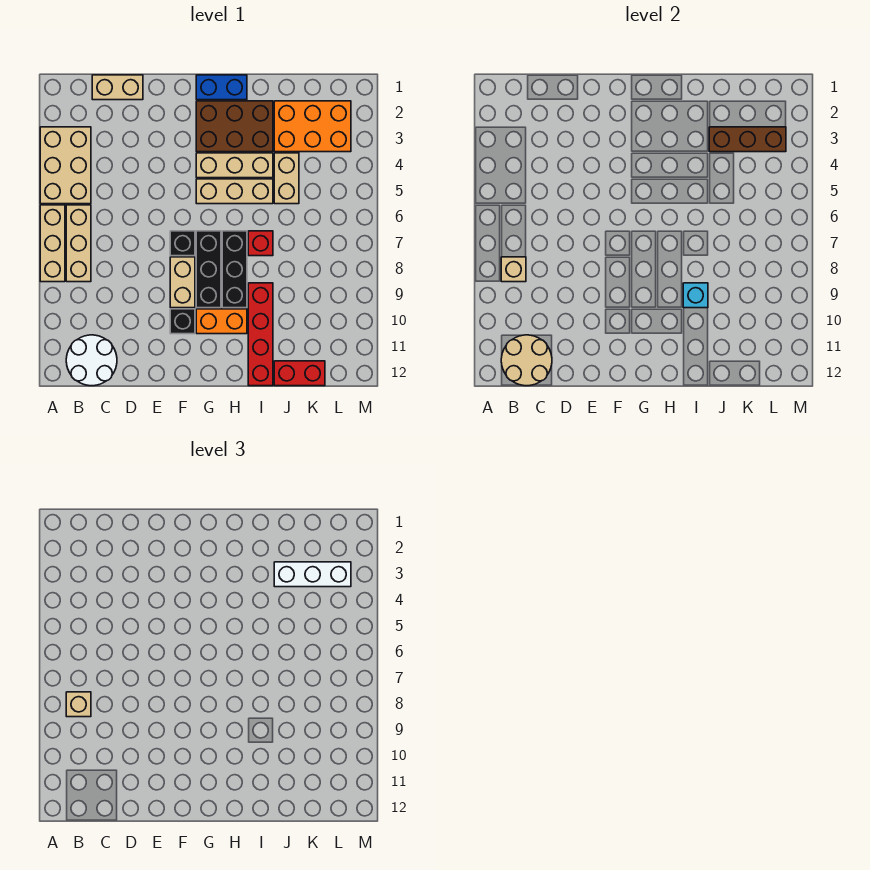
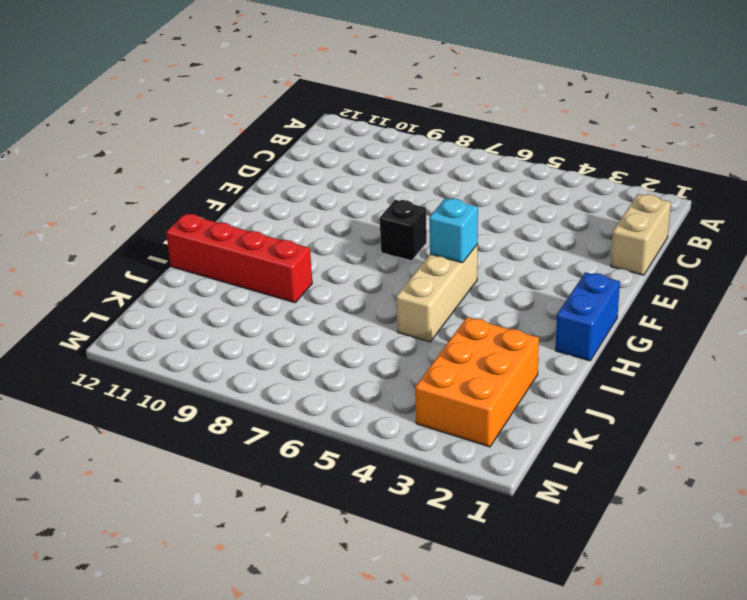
cyan brick G5 level 2 -> cyan brick I9 level 2
none -> tan brick A3:B5 level 1
none -> tan brick A6:A8 level 1
none -> tan brick B6:B8 level 1

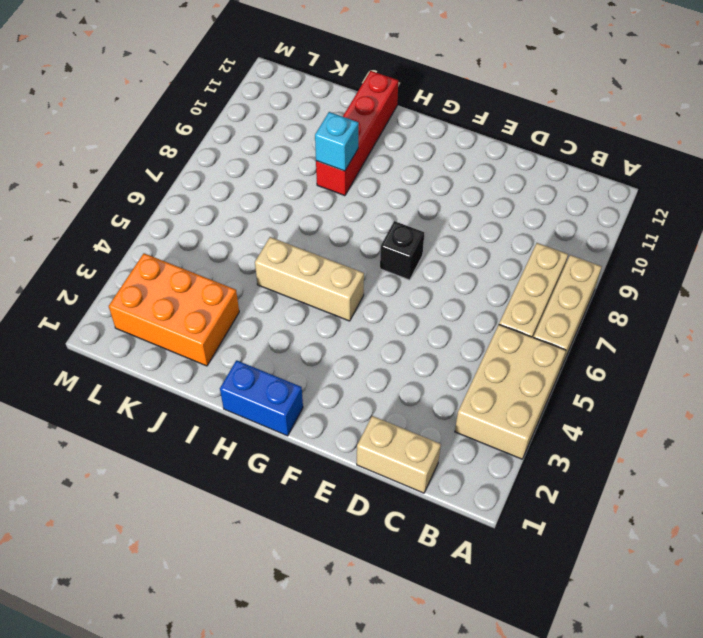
none -> white round brick B11:C12 level 1
none -> tan brick F8:F9 level 1
none -> black brick F10 level 1

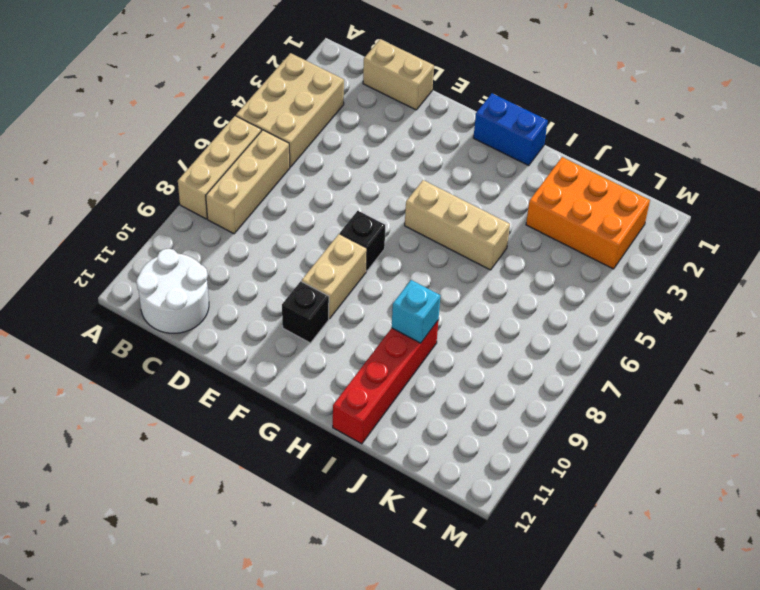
none -> brown brick G2:I3 level 1
none -> tan brick G4:I4 level 1
none -> black brick G7:G9 level 1

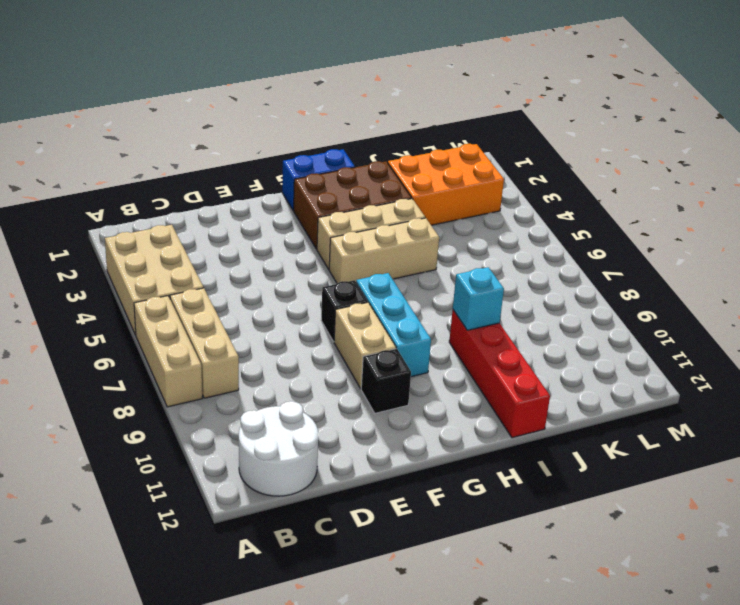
cyan brick G7:G9 level 1 -> black brick G7:G9 level 1
none -> tan brick C1:D1 level 1
none -> orange brick G10:H10 level 1
none -> black brick H7:H9 level 1

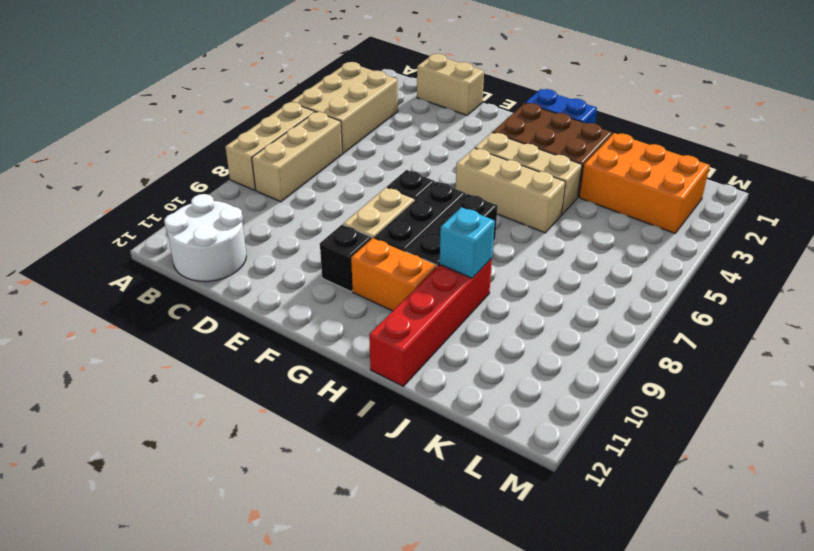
none -> red brick I7 level 1
none -> tan brick J4:J5 level 1
none -> red brick J12:K12 level 1

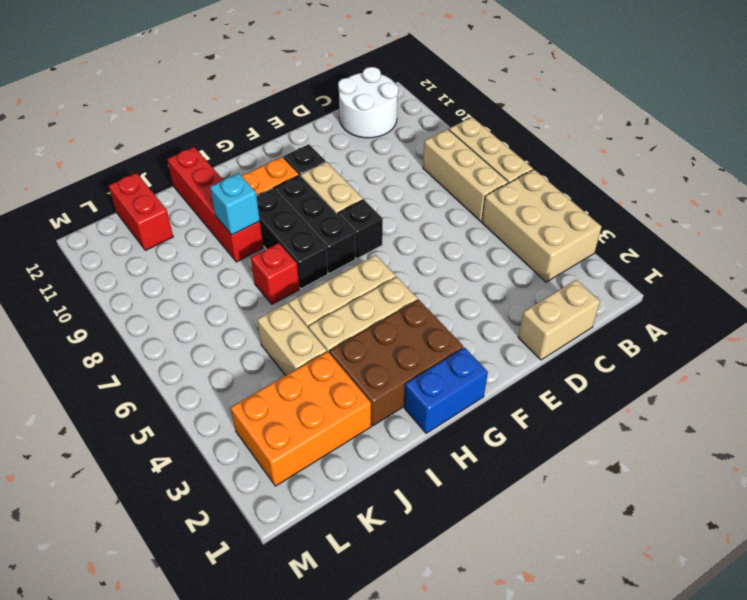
red brick K11:K12 level 1 -> red brick J12:K12 level 1
none -> tan brick B8 level 2
none -> tan round brick B11:C12 level 2
none -> brown brick J3:L3 level 2

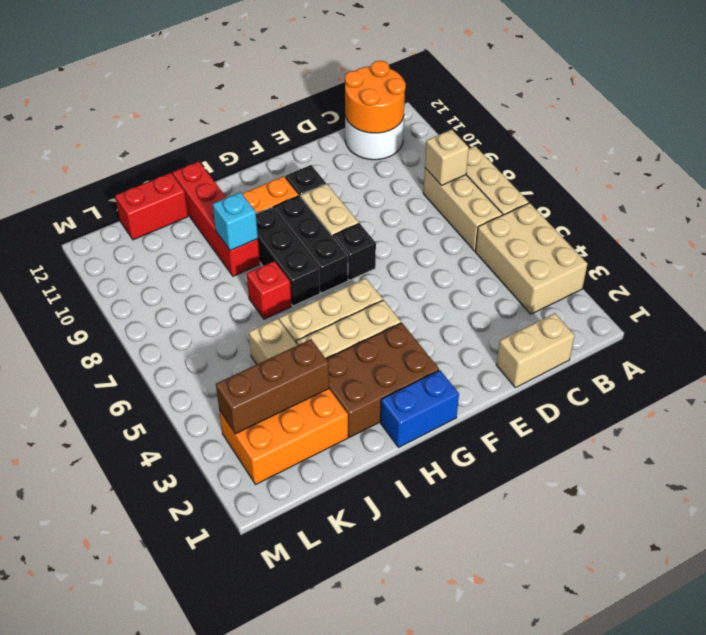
orange round brick B11:C12 level 2 -> tan round brick B11:C12 level 2
none -> tan brick B8 level 3
none -> white brick J3:L3 level 3

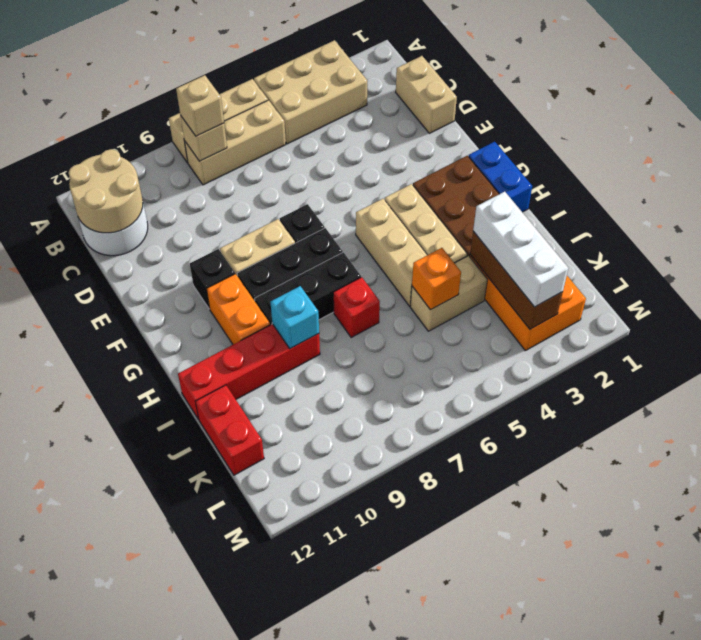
orange brick J5 level 2 -> none

